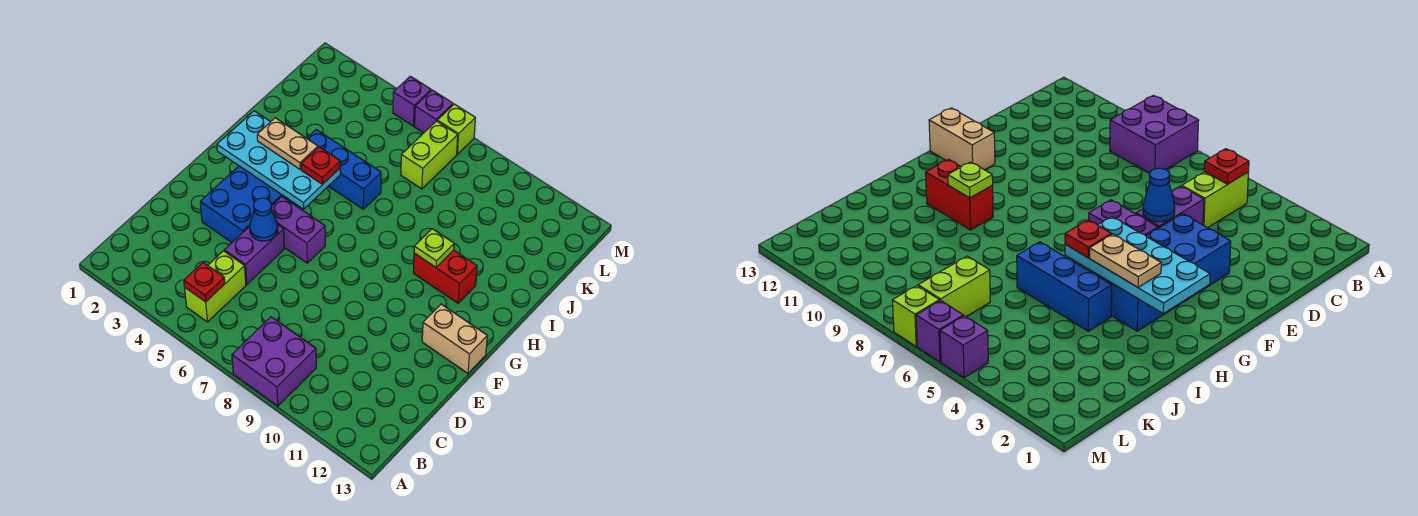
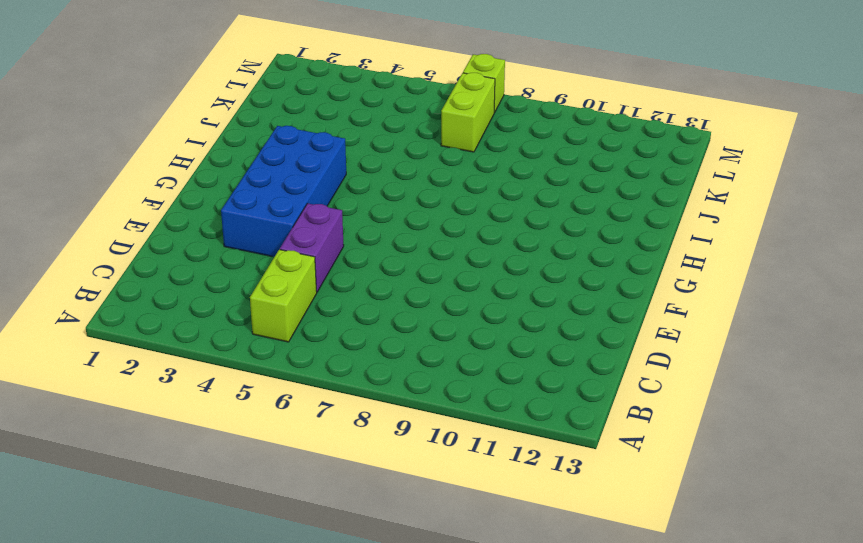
none -> purple brick A8:B9 level 1
none -> purple brick F5:F6 level 1
none -> tan brick F12:F13 level 1

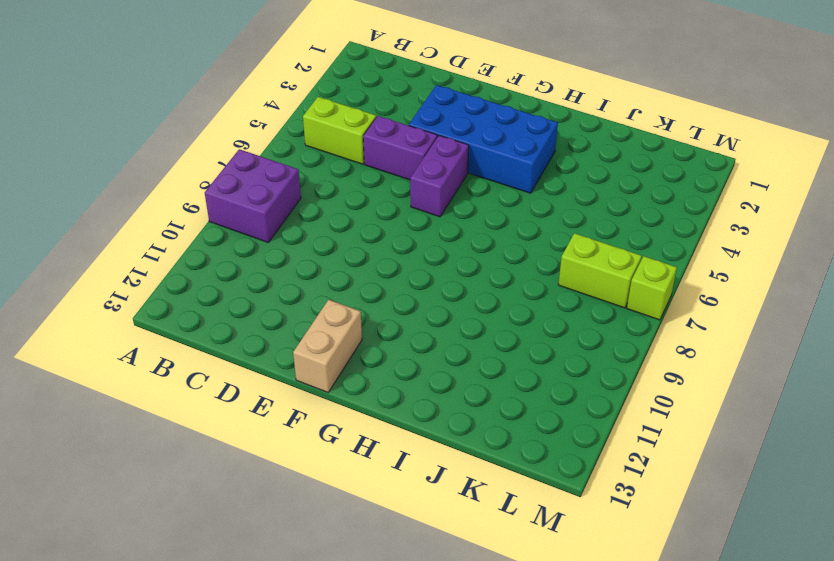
none -> red brick H10:H11 level 1
none -> blue brick I4:I6 level 1
none -> purple brick M5 level 1

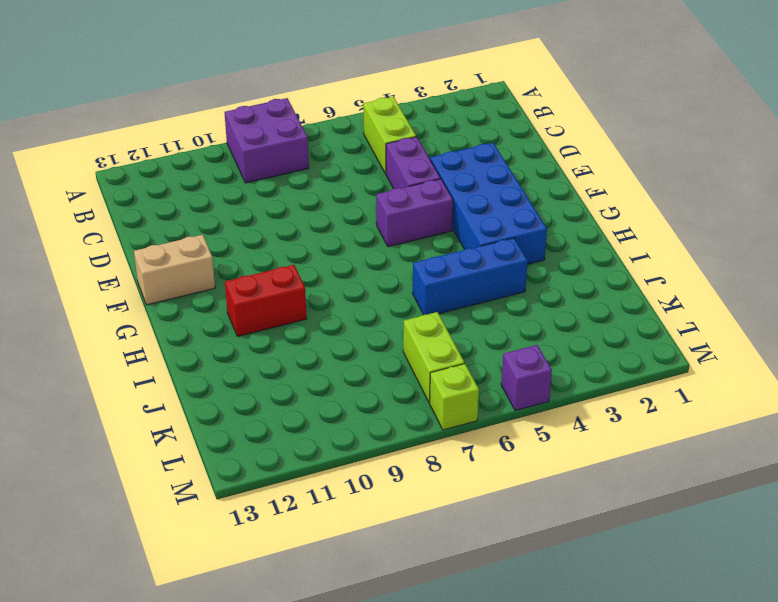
none -> purple brick M6 level 1
none -> red plate B5 level 2
none -> blue cone E5 level 2

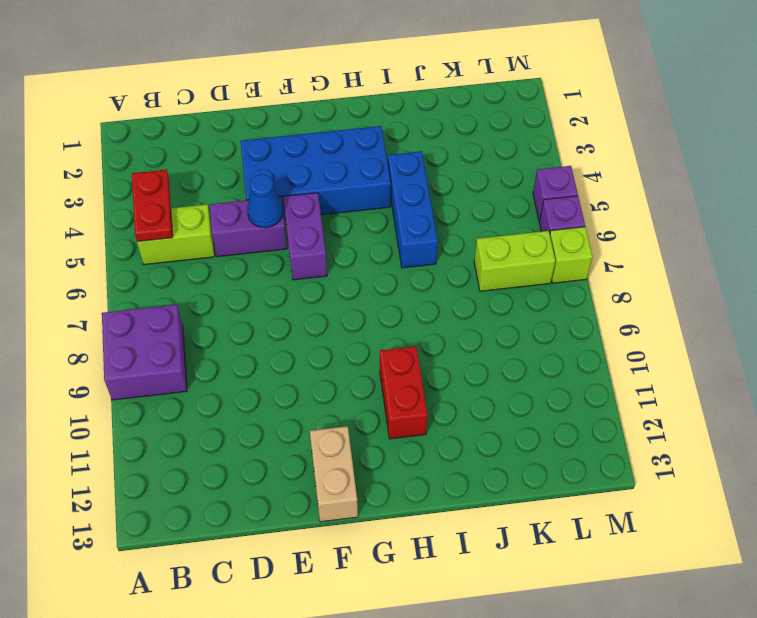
red plate B4:B5 level 2 -> red plate B5 level 2
none -> cyan plate G2:H5 level 2
none -> lime plate H10 level 2
none -> tan plate H3:H4 level 3

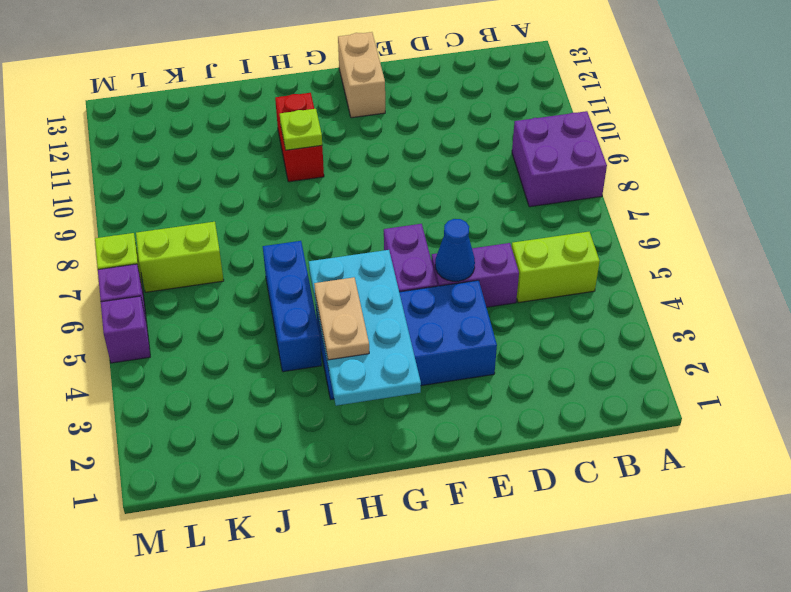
none -> red plate B5 level 2
none -> red plate H5 level 3

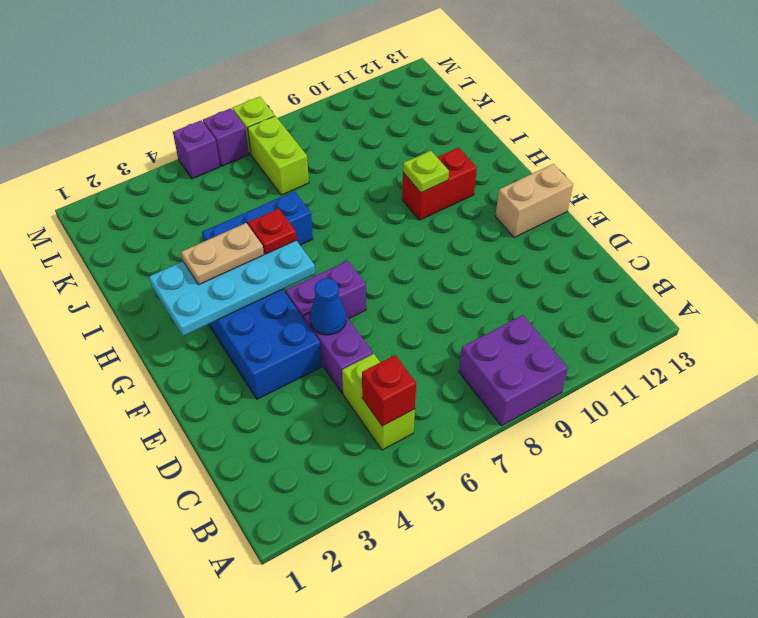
red brick B5 level 2 -> red plate B5 level 2

